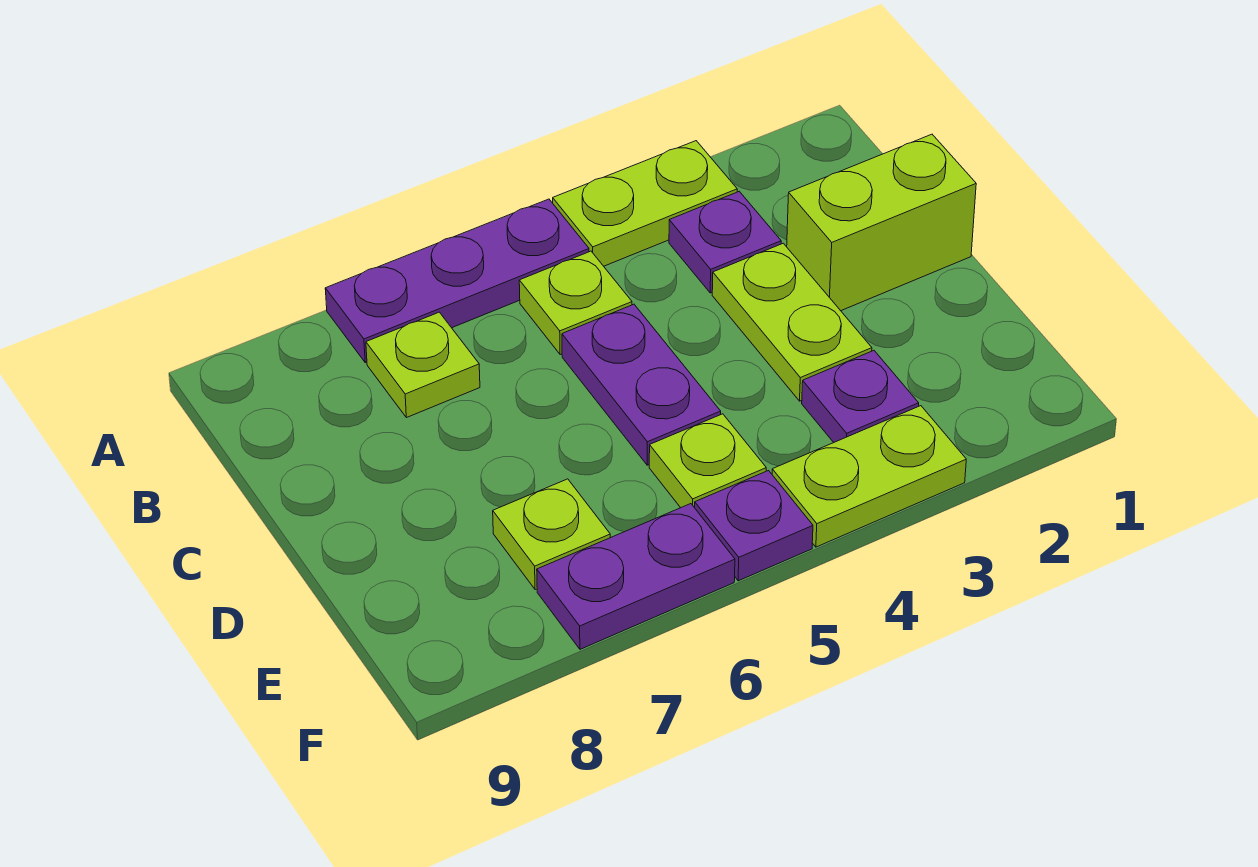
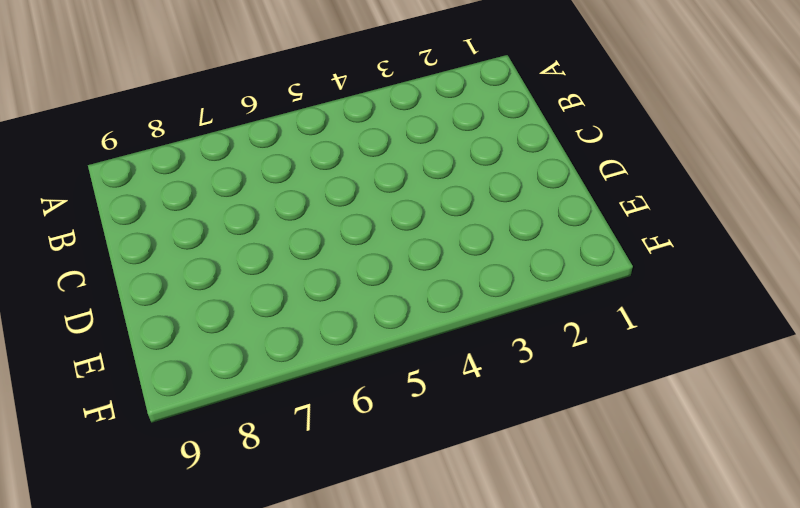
none -> lime plate A3:A4 level 1
none -> purple plate A5:A7 level 1
none -> purple plate B3 level 1

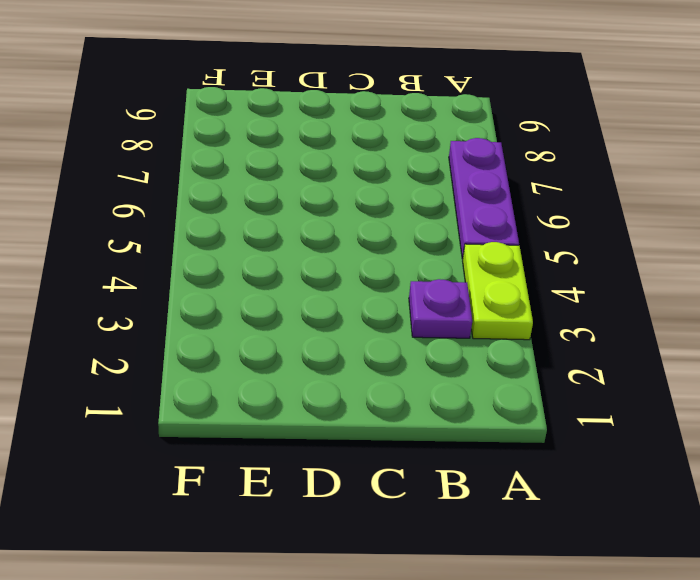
none -> lime plate B5 level 1
none -> lime plate B7 level 1
none -> lime brick C1:C2 level 1

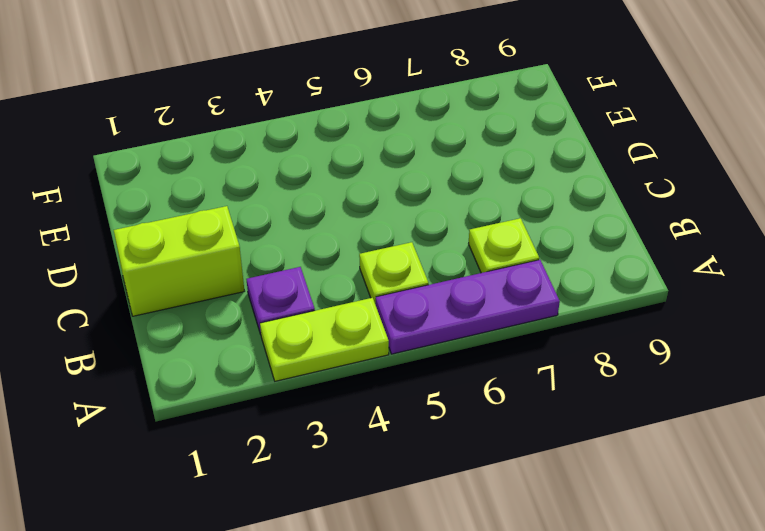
none -> lime plate C3:D3 level 1
none -> purple plate C5:D5 level 1
none -> purple plate E3 level 1

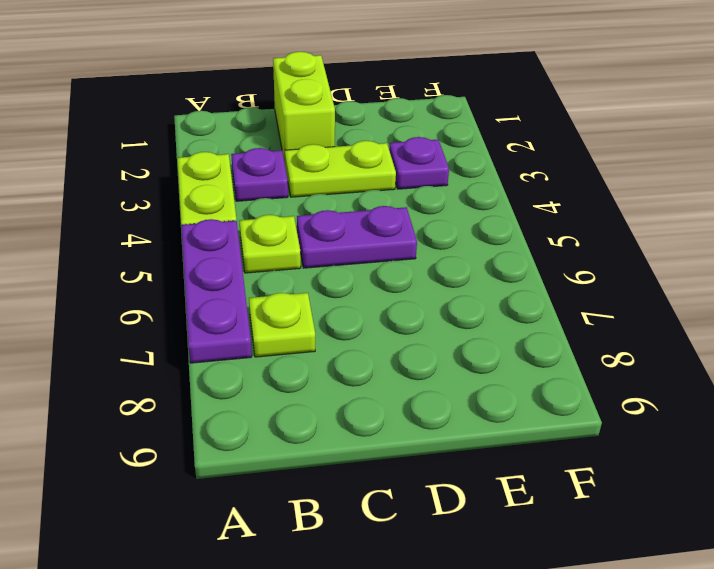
none -> lime plate E5 level 1
none -> lime plate E7 level 1
none -> lime plate F3:F4 level 1

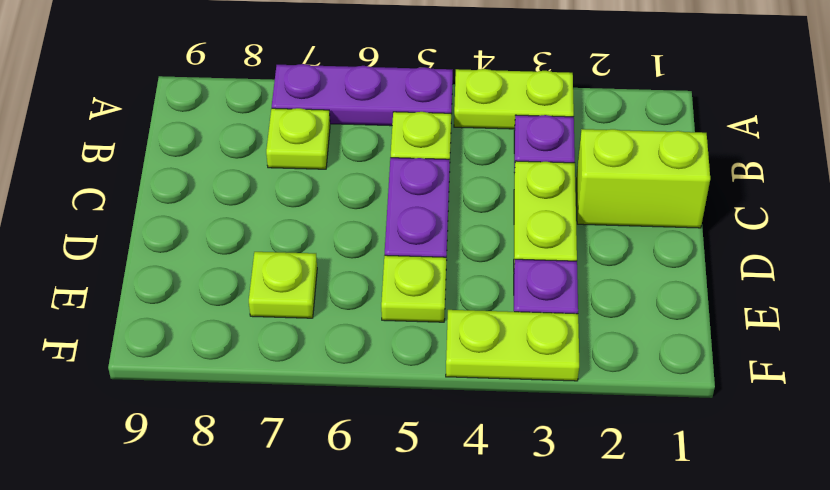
none -> purple plate F5 level 1
none -> purple plate F6:F7 level 1

